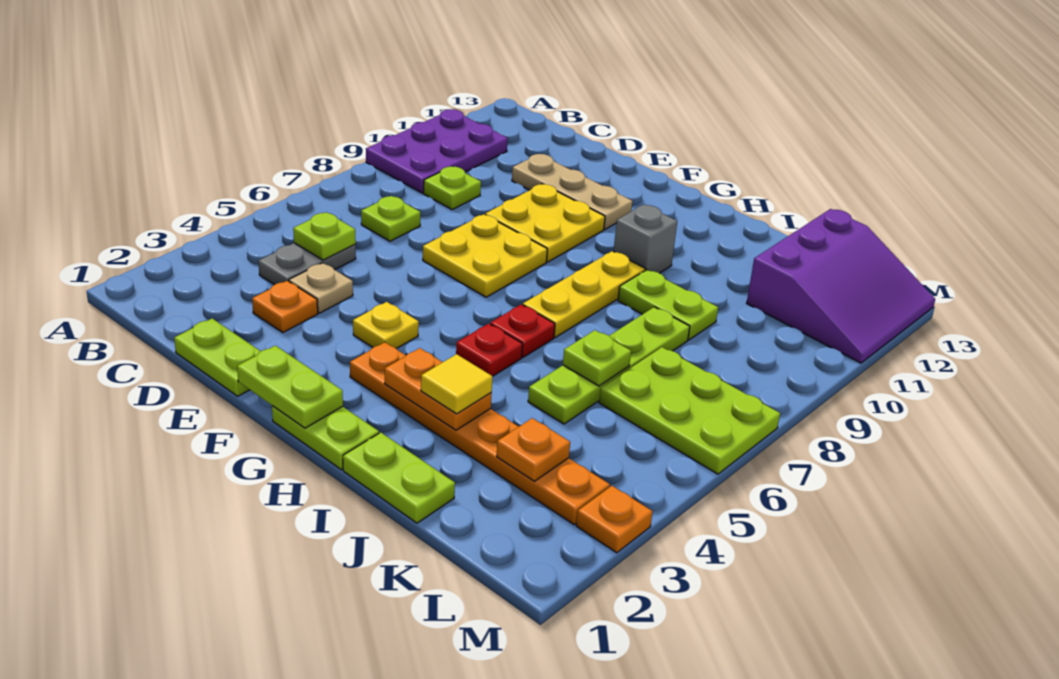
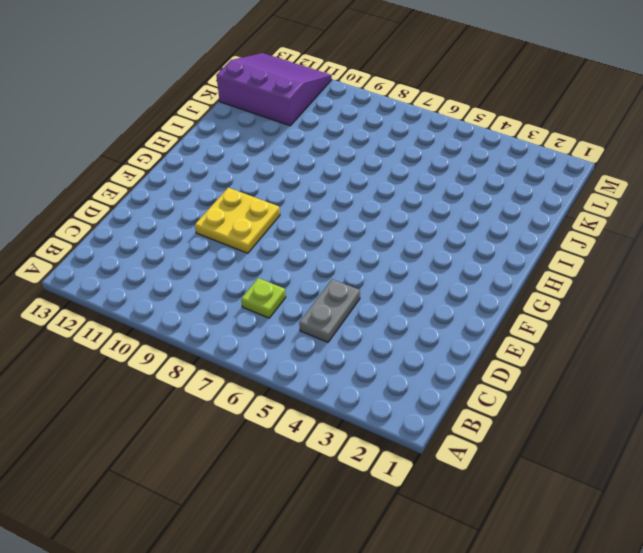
grey plate C5:D5 level 1 -> grey plate C4:C5 level 1
none -> purple plate A9:B11 level 1
none -> lime plate C9 level 1
none -> lime plate D1:E1 level 1

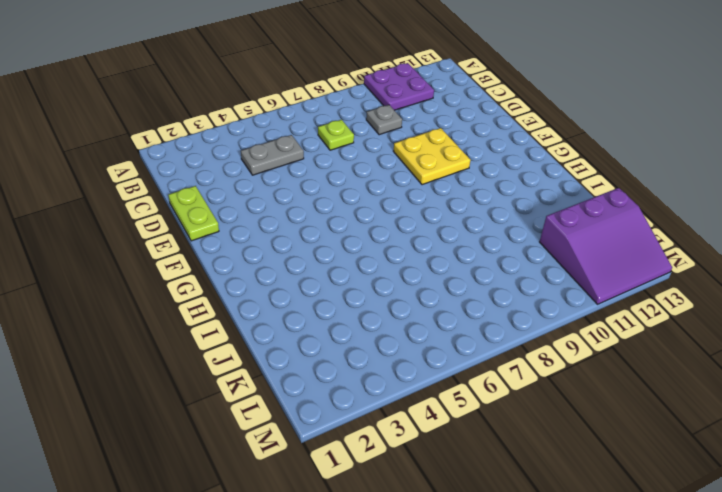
purple plate A10:B11 level 1 -> purple plate A9:B11 level 1
grey plate C9 level 1 -> lime plate C9 level 1
none -> orange plate D3 level 1
none -> tan plate D4 level 1
none -> tan plate D11:F11 level 1

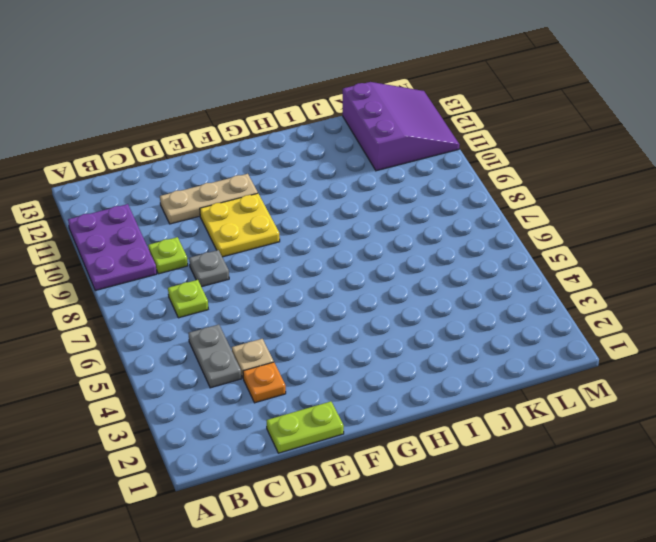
grey plate D8 level 1 -> none
none -> yellow plate E7:F8 level 1
none -> yellow plate F4 level 1
none -> lime plate G1:H1 level 1

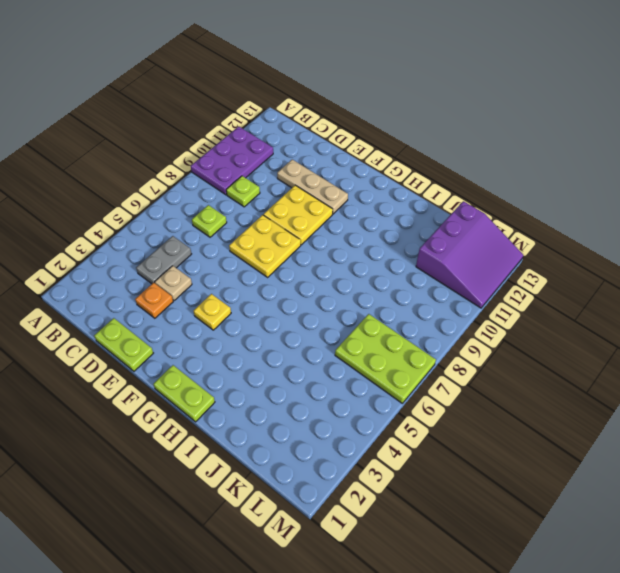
none -> orange plate G3:L3 level 1
none -> red plate H5 level 1
none -> red plate H6 level 1

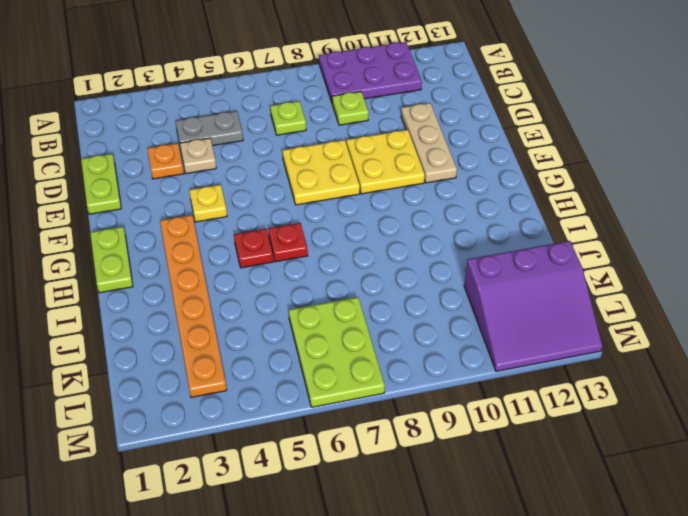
none -> yellow plate H7:H9 level 1
none -> grey brick H10 level 1
none -> lime plate I1:J1 level 1

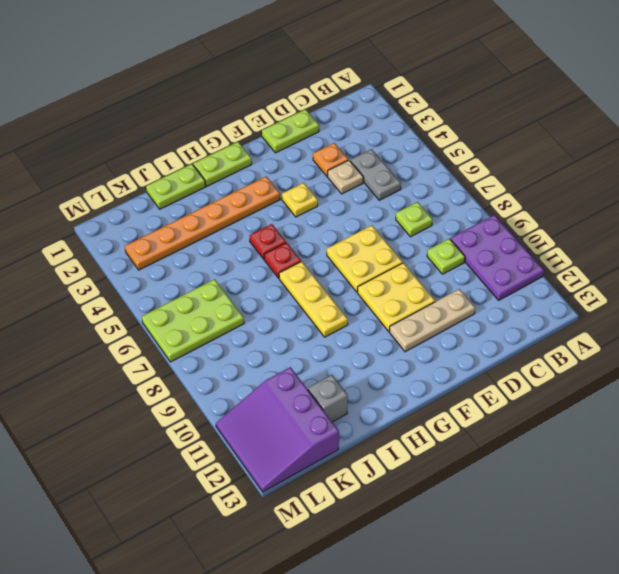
grey brick J12 level 1 -> grey brick H10 level 1
none -> lime plate I9:J9 level 1
none -> lime plate J5:J8 level 1
none -> orange plate M3 level 1

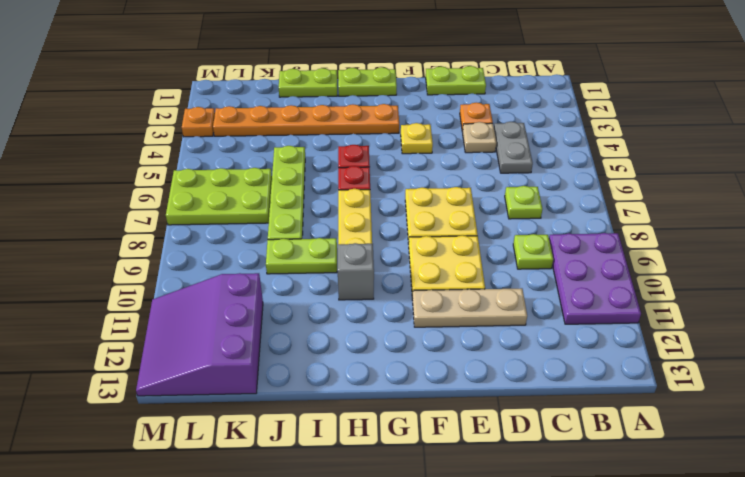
none -> lime plate C5 level 2
none -> lime plate F1:G1 level 2
none -> orange plate H3:I3 level 2

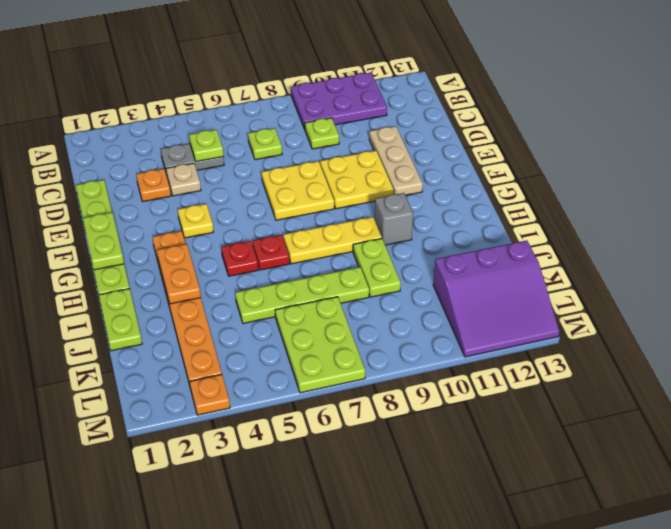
none -> lime plate J6 level 2
none -> orange plate K3 level 2
none -> yellow tile I3 level 3

